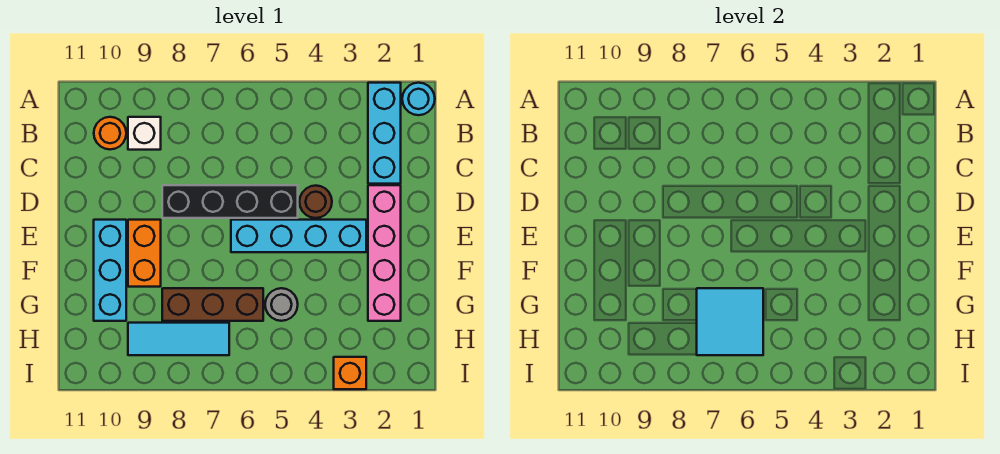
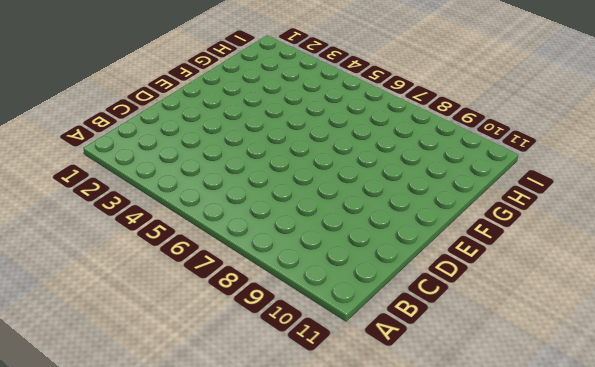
none -> cyan round brick A1 level 1
none -> cyan brick A2:C2 level 1
none -> white brick B9 level 1

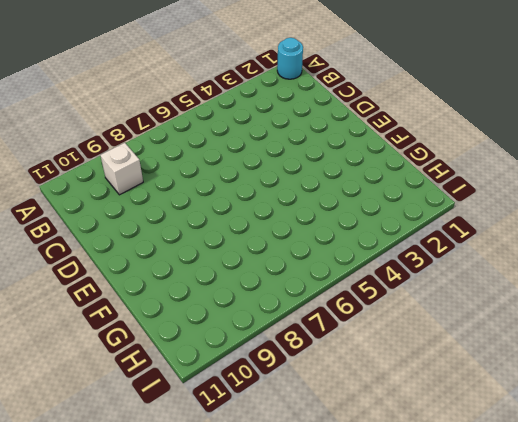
none -> cyan brick A2:C2 level 1
none -> orange round brick B10 level 1
none -> pink brick D2:G2 level 1

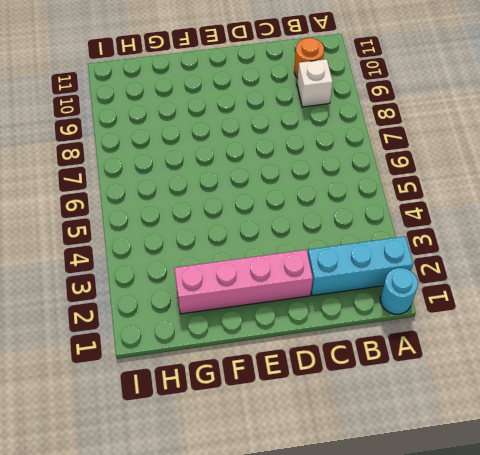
none -> brown round brick D4 level 1
none -> black brick D5:D8 level 1
none -> cyan brick E3:E6 level 1

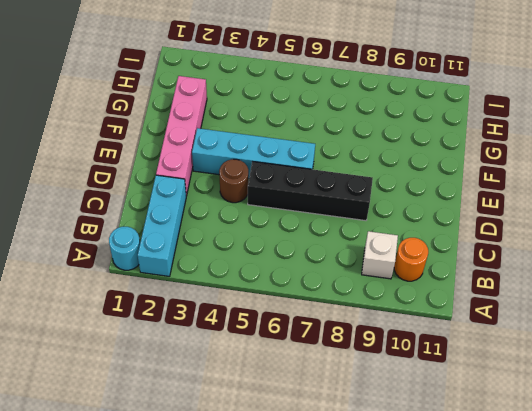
none -> orange brick E9:F9 level 1
none -> cyan brick E10:G10 level 1
none -> grey round brick G5 level 1

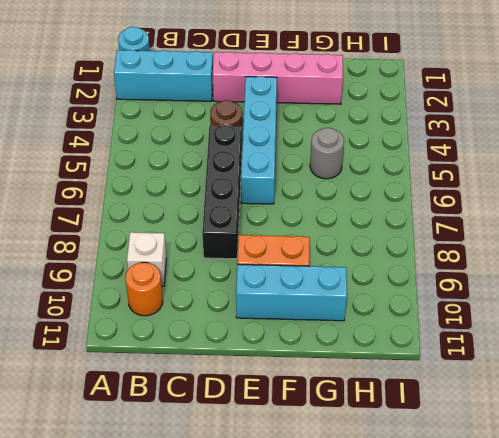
none -> brown brick G6:G8 level 1
none -> cyan tile H7:H9 level 1
none -> orange brick I3 level 1

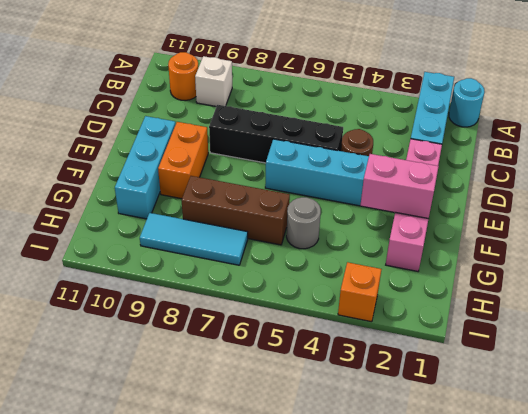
pink brick F2:F3 level 2 -> none
none -> cyan tile G6:H7 level 2

